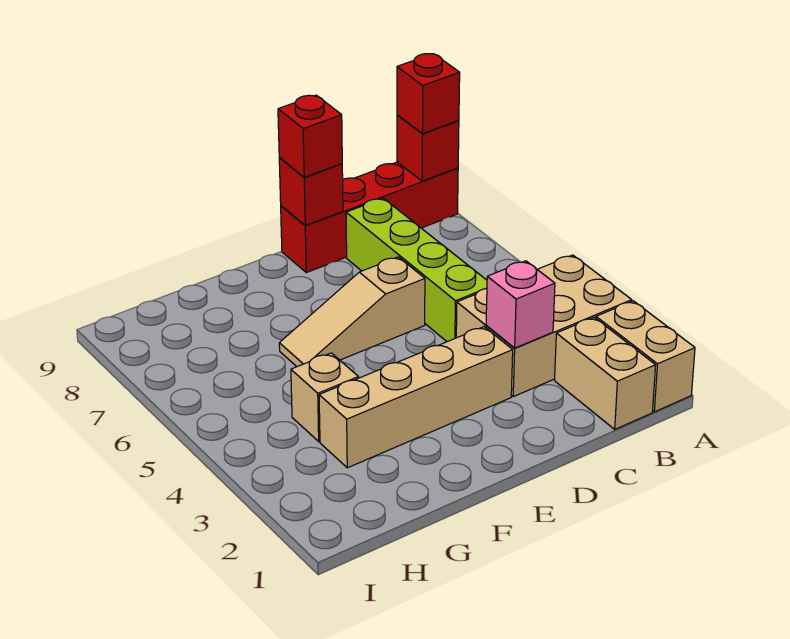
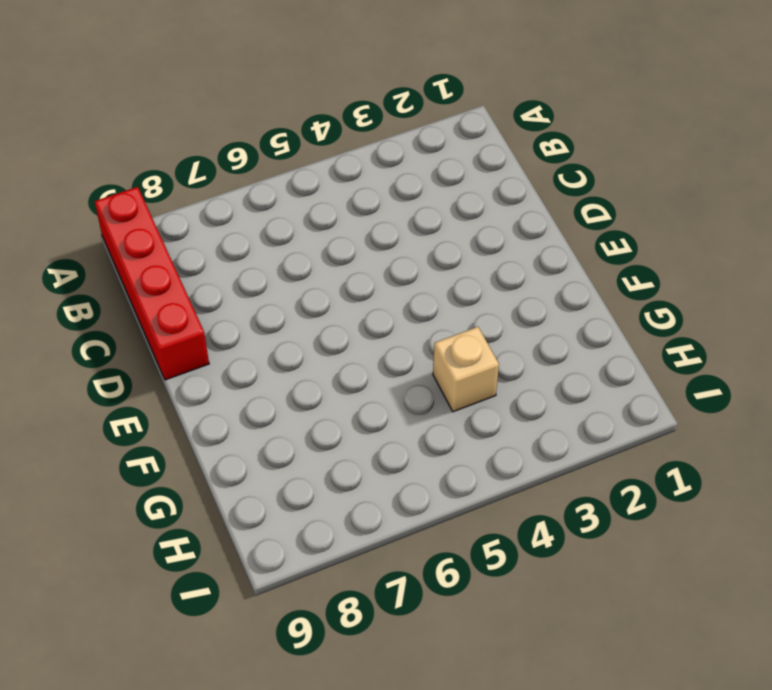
none -> tan brick A1:A2 level 1
none -> tan brick A3:C4 level 1
none -> tan brick B1:B2 level 1

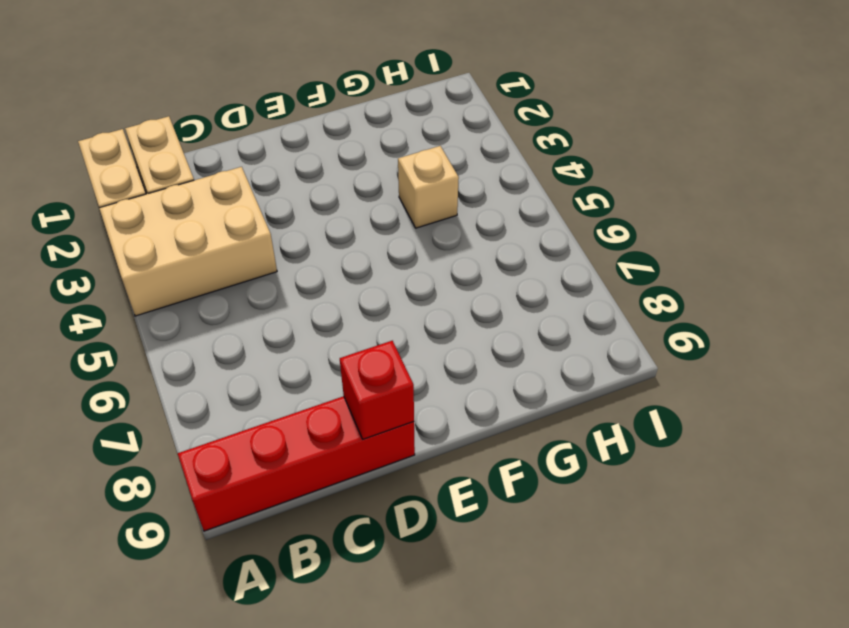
none -> lime brick C5:C8 level 1
none -> tan brick D3:G3 level 1
none -> tan slope D6:F6 level 1 top D

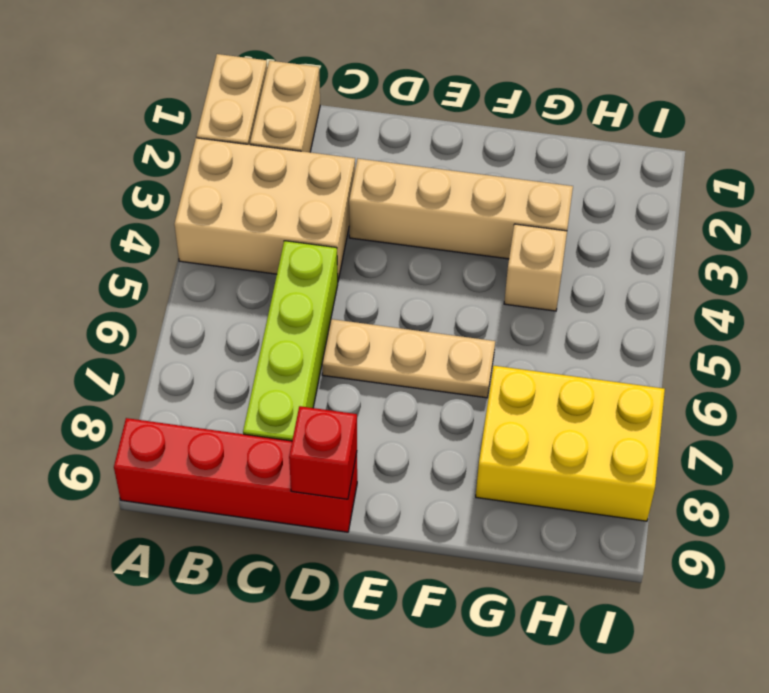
tan plate D6:F6 level 1 -> tan slope D6:F6 level 1 top D
yellow brick G7:I8 level 1 -> none
none -> red brick A9 level 2
none -> pink brick C3 level 2
none -> red brick A9 level 3

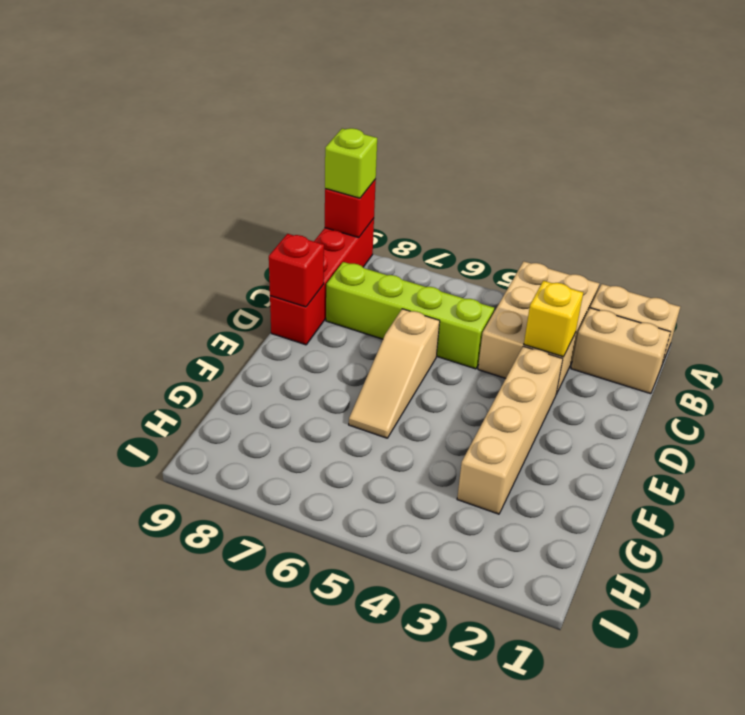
lime brick A9 level 3 -> red brick A9 level 3
yellow brick C3 level 2 -> pink brick C3 level 2
none -> tan brick G4 level 1
none -> red brick D9 level 3

